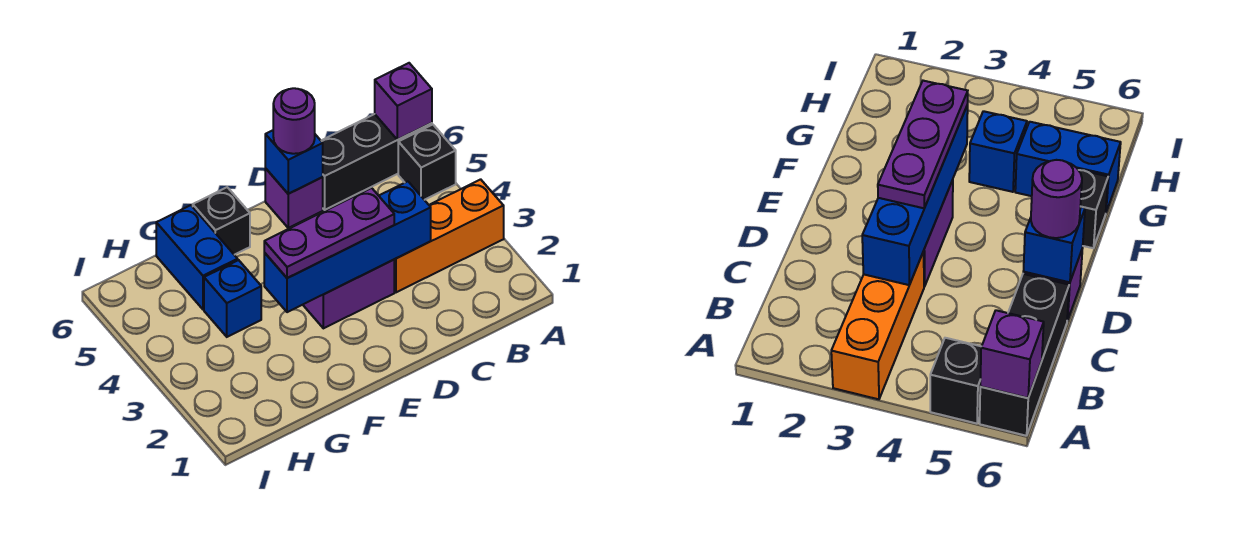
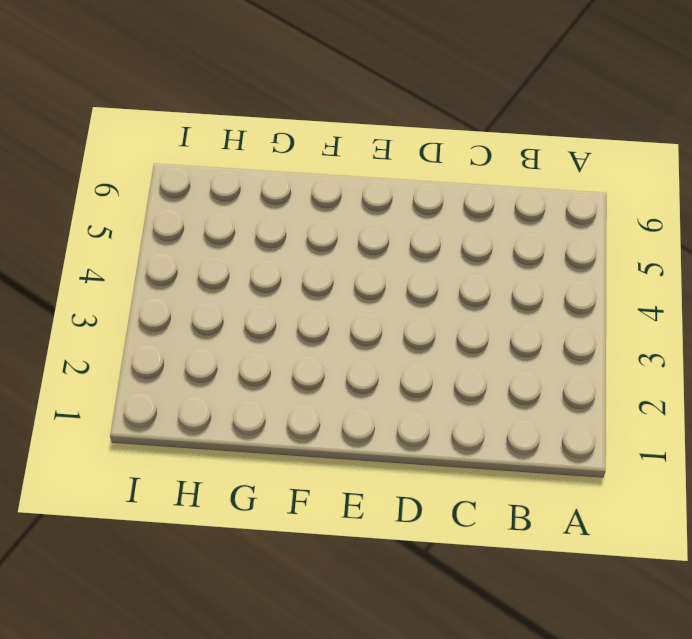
none -> orange brick A3:C3 level 1
none -> black brick A5 level 1
none -> black brick A6:C6 level 1

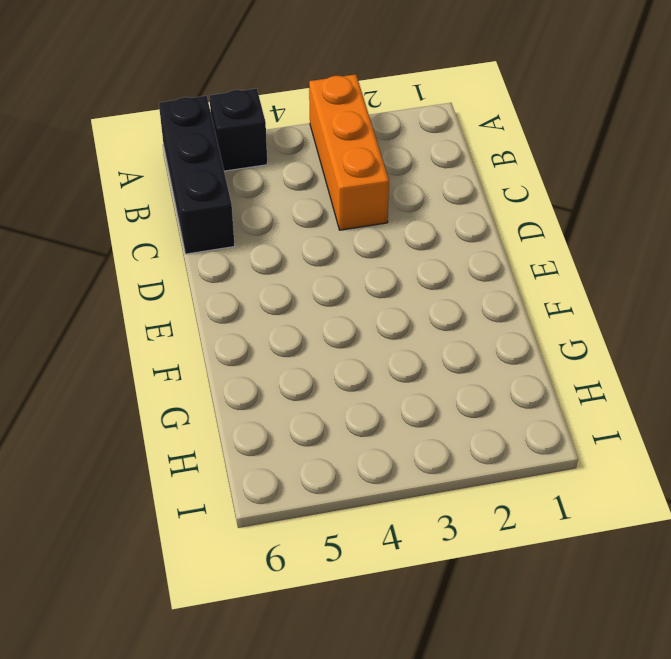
none -> purple brick D3:E3 level 1
none -> purple brick D6 level 1
none -> black brick F6 level 1

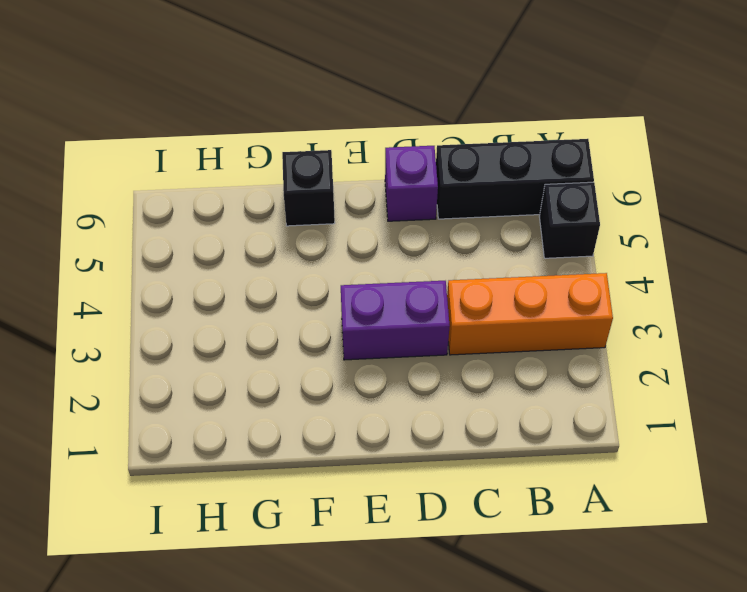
none -> blue brick G4 level 1
none -> blue brick G5:G6 level 1
none -> purple brick A6 level 2

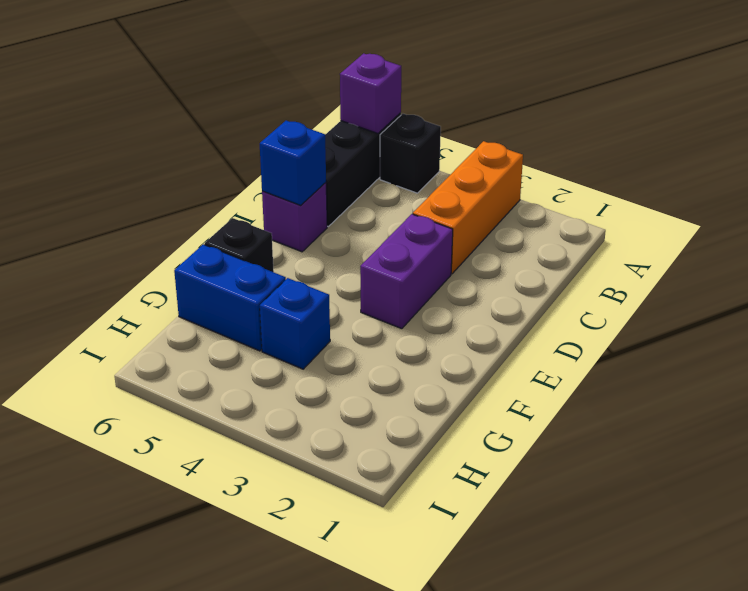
none -> blue brick C3:F3 level 2
none -> purple plate D3:F3 level 3
none -> purple round brick D6 level 3

